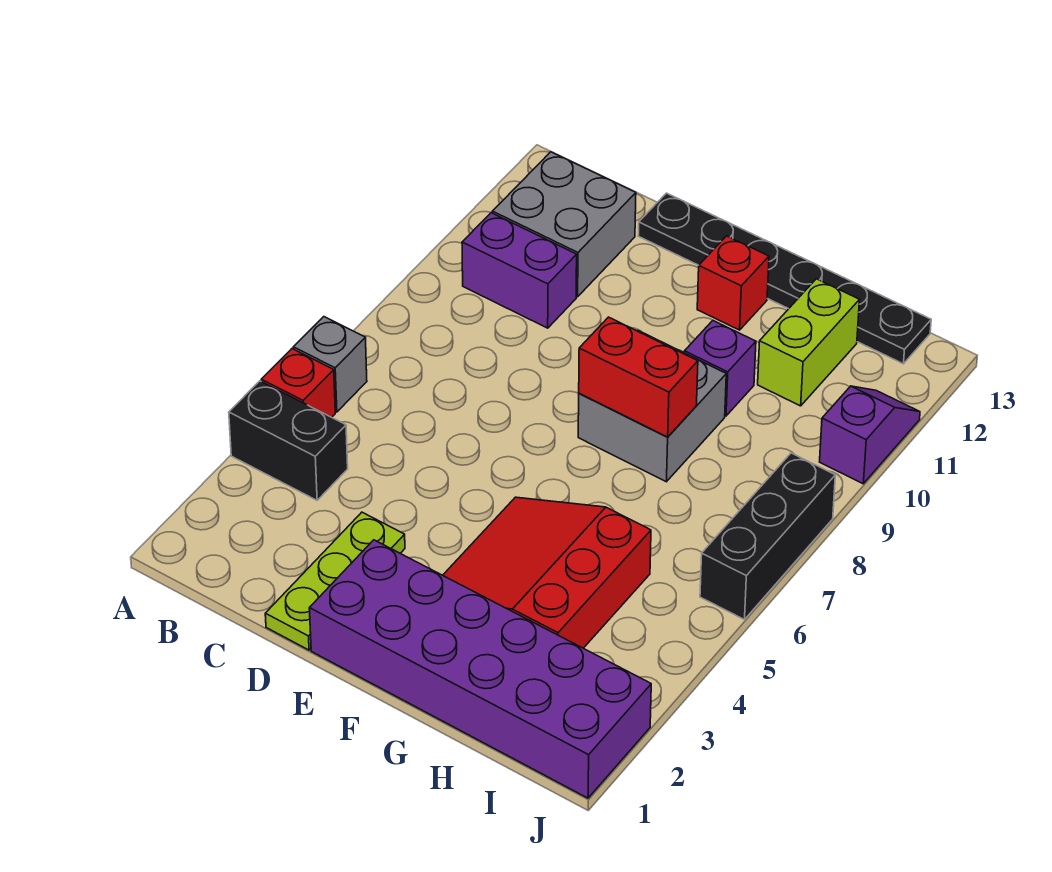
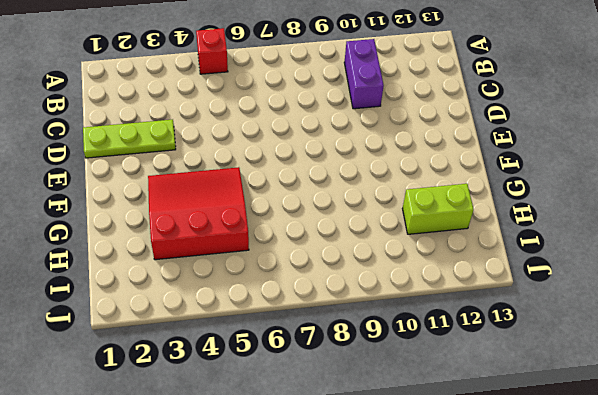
none -> black brick A4:B4 level 1
none -> grey brick A6 level 1
none -> grey brick B11:C12 level 1

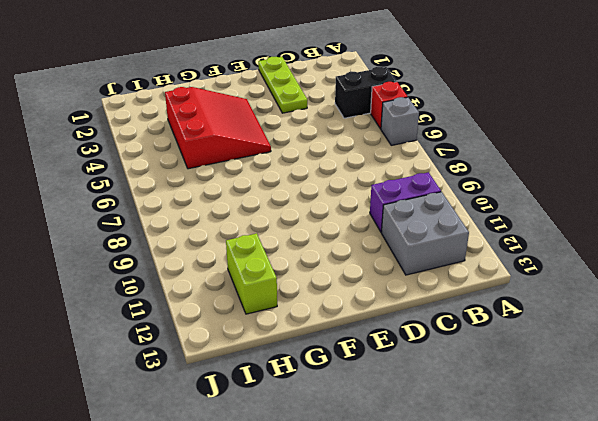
none -> black plate D13:I13 level 1
none -> purple brick E1:J2 level 1
none -> grey brick F8:G9 level 1

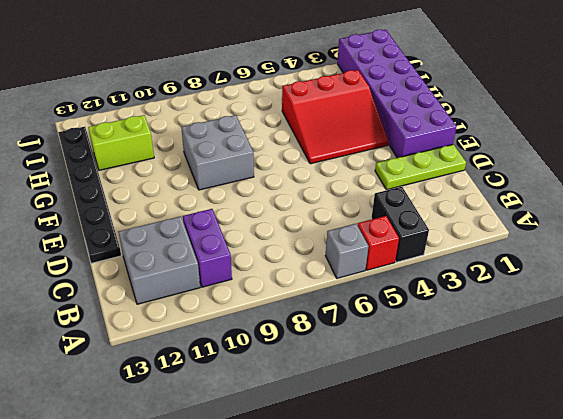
none -> red brick F12 level 1
none -> purple brick G10 level 1
none -> black brick J6:J8 level 1

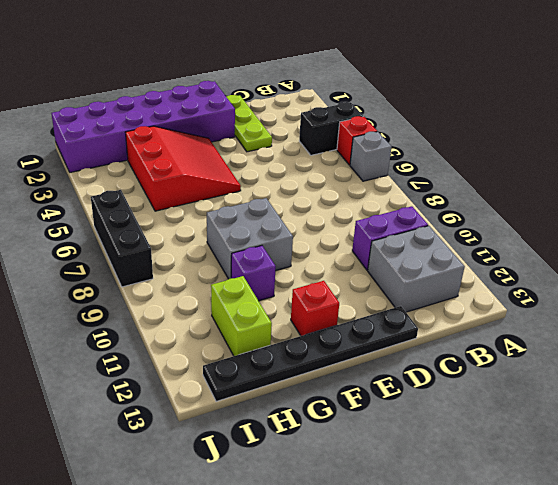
none -> purple slope J10:J11 level 1 top 10
none -> red brick F8:G8 level 2

